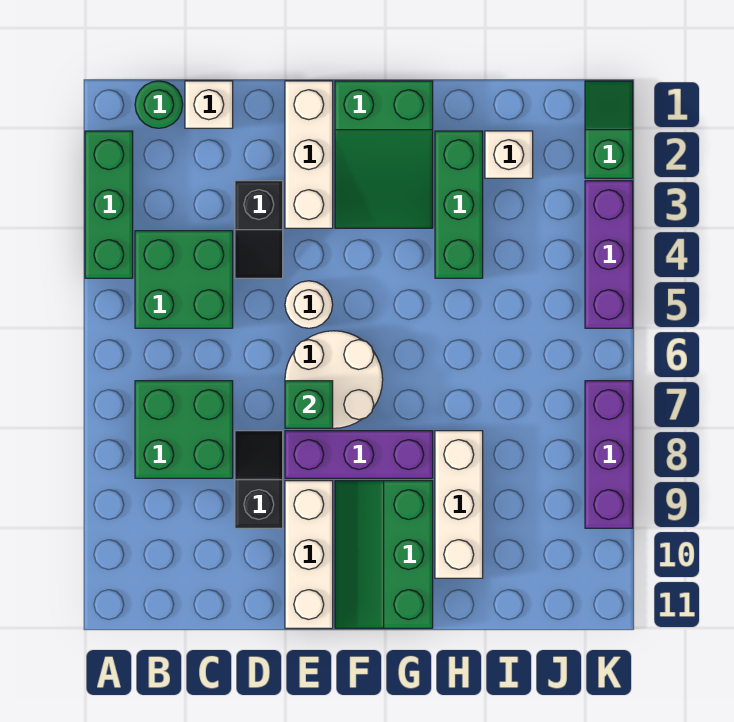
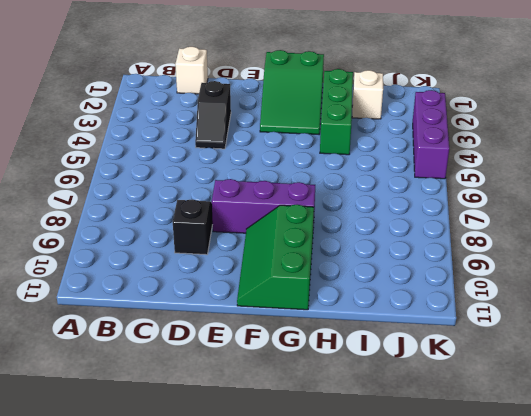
none -> green brick A2:A4 level 1
none -> green round brick B1 level 1
none -> green brick B4:C5 level 1

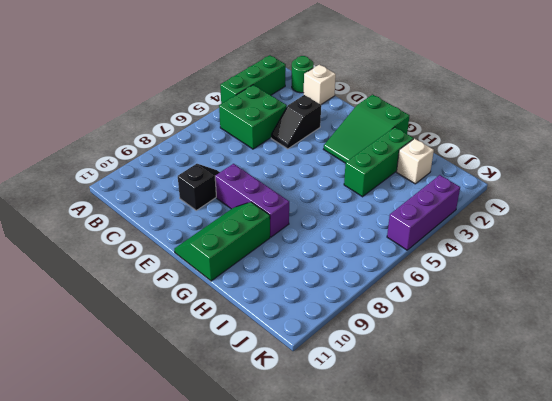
none -> green brick B7:C8 level 1
none -> white brick E1:E3 level 1
none -> white round brick E5 level 1

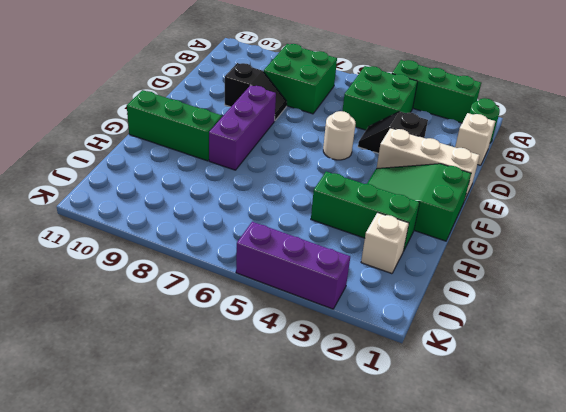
none -> white round brick E6:F7 level 1
none -> white brick E9:E11 level 1
none -> white brick H8:H10 level 1

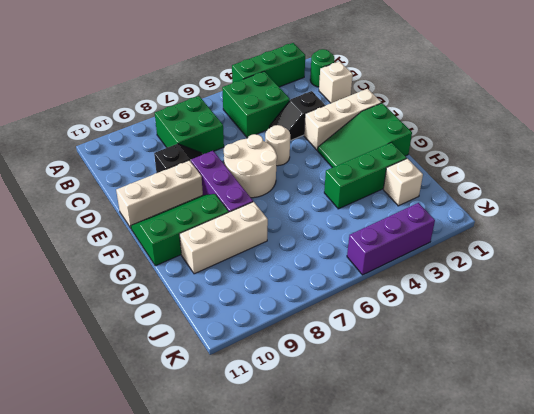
none -> green slope K1:K2 level 1 top 2
none -> purple brick K7:K9 level 1
none -> green brick E7 level 2

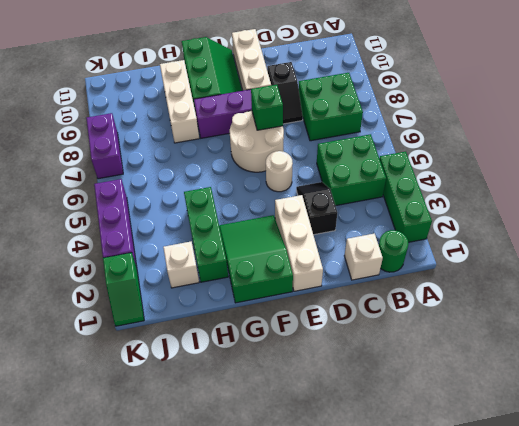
purple brick K7:K8 level 1 -> purple brick K7:K9 level 1

